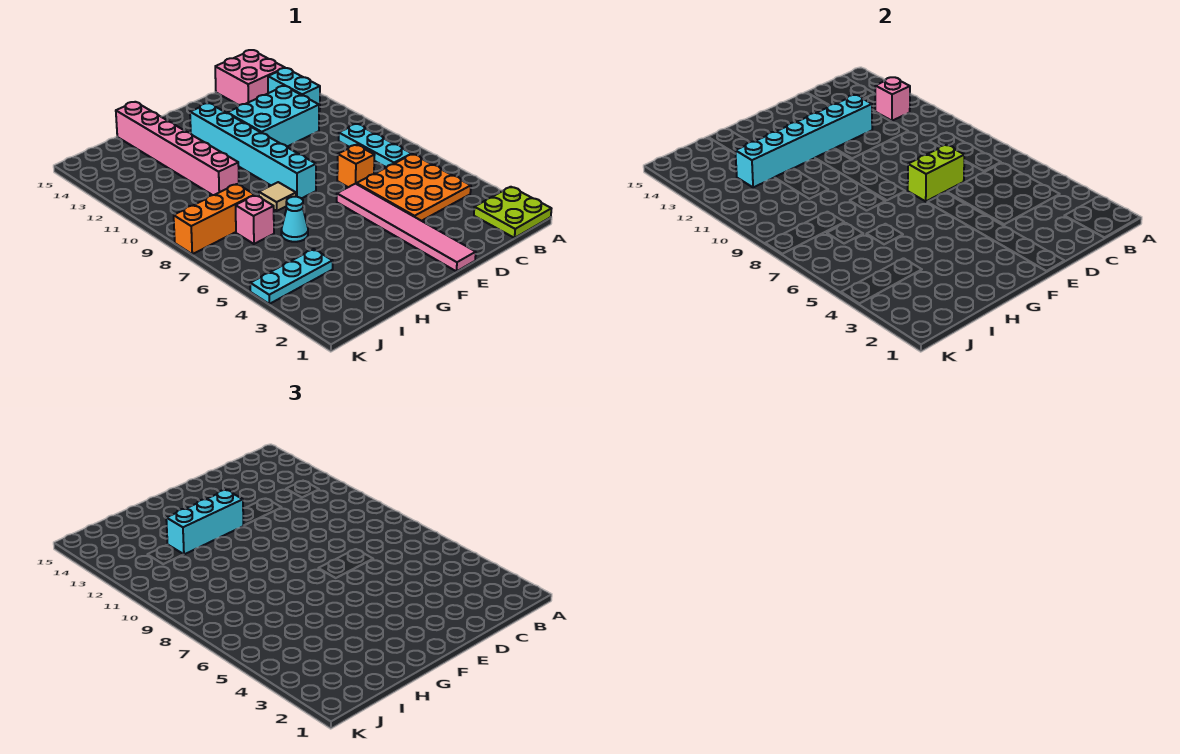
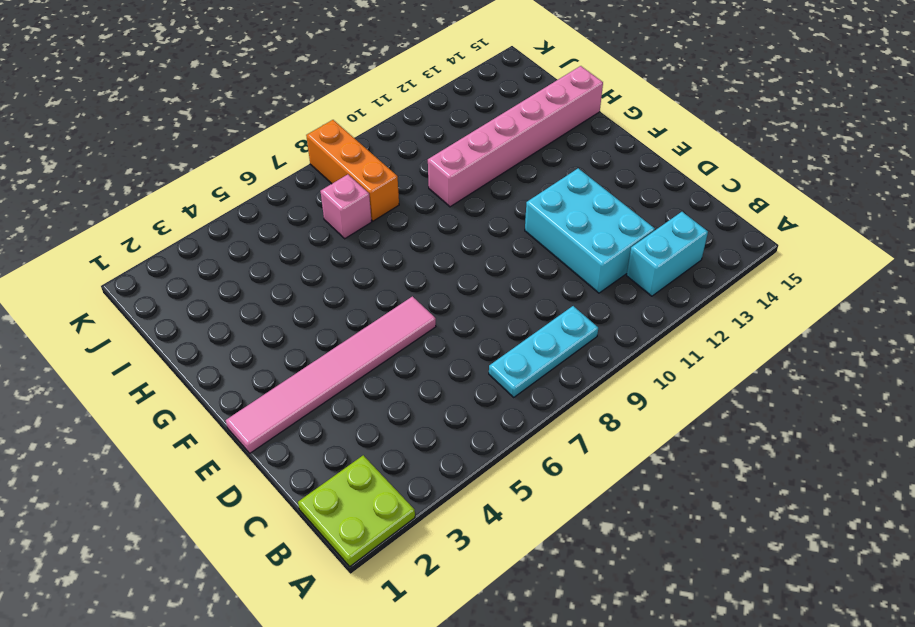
none -> orange plate B4:D6 level 1
none -> pink brick B14:C15 level 1
none -> orange brick D7 level 1

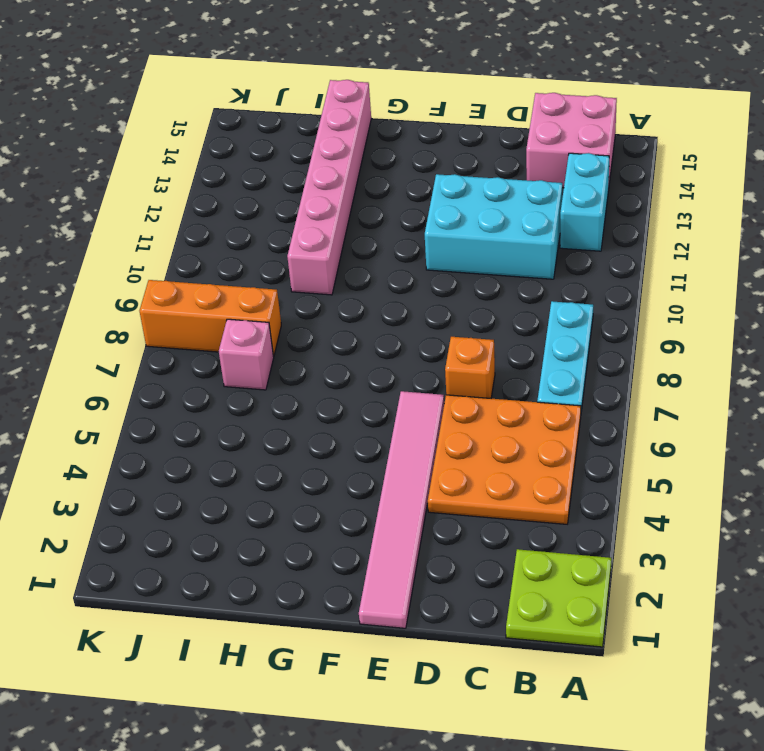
none -> cyan brick F8:F13 level 1
none -> tan tile G8 level 1
none -> cyan cone H6 level 1

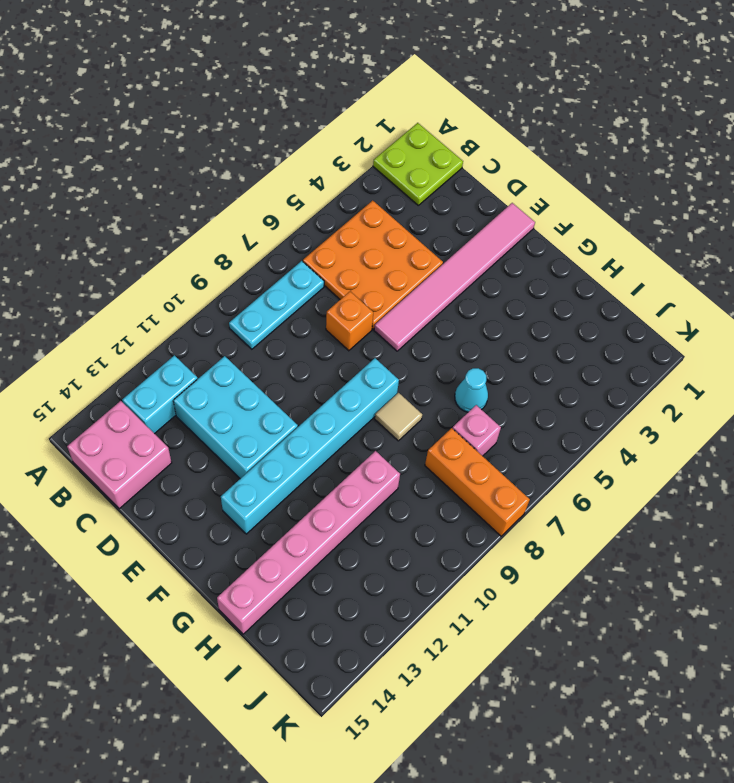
none -> cyan plate I4:K4 level 1
none -> pink brick B12 level 2
none -> lime brick D7:E7 level 2

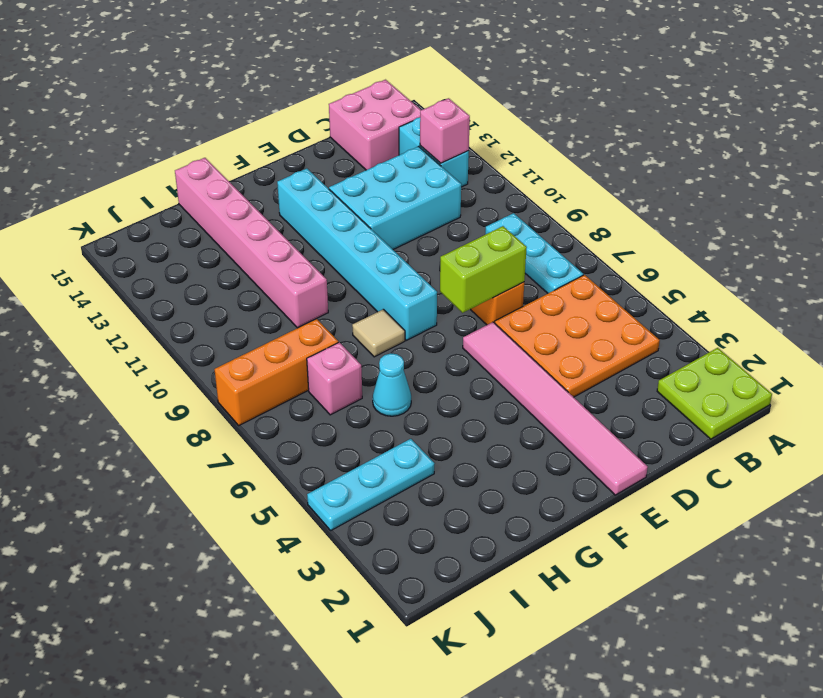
none -> cyan brick D12:I12 level 2
none -> cyan brick F12:H12 level 3

